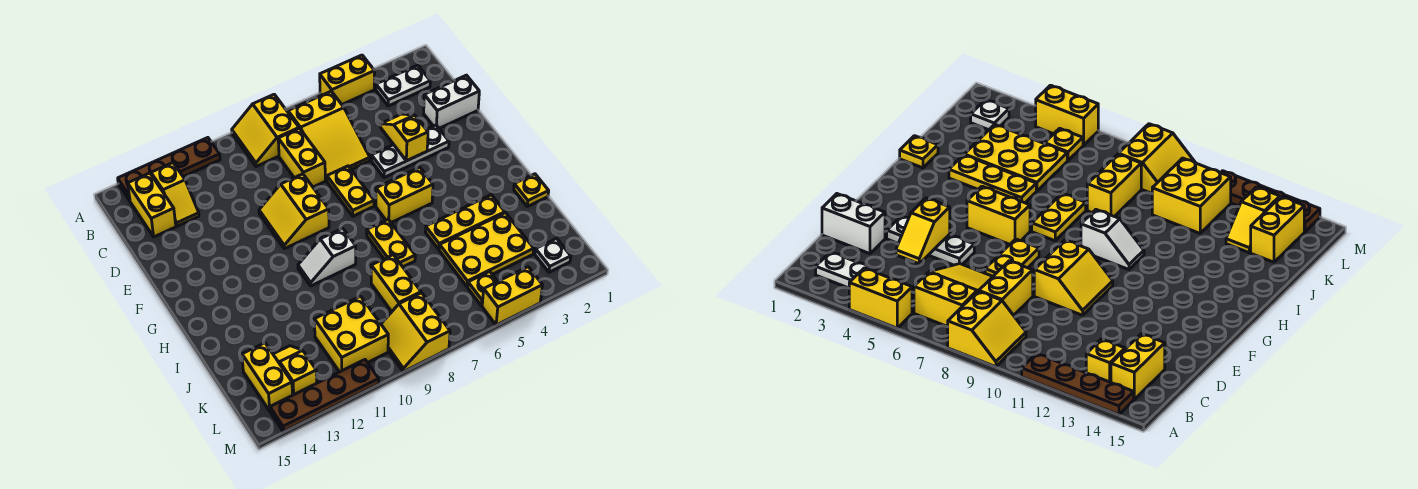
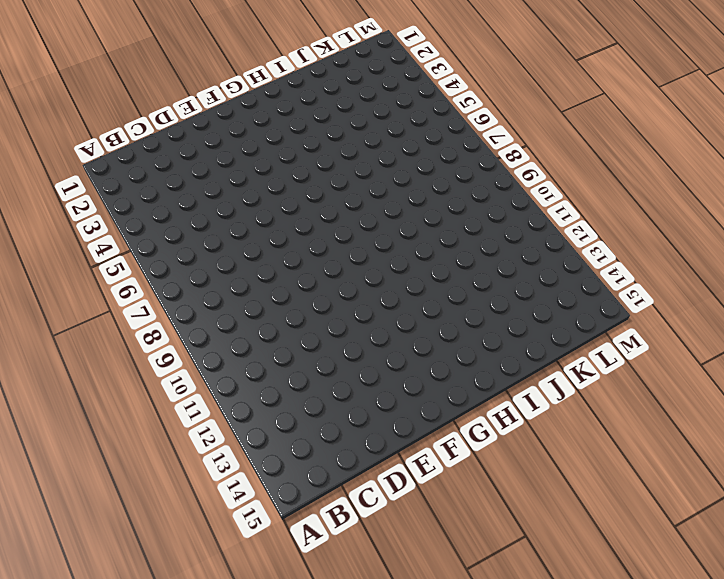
none -> yellow brick A4:A5 level 1
none -> yellow slope A8:B9 level 1 top 8
none -> brown plate A11:A14 level 1

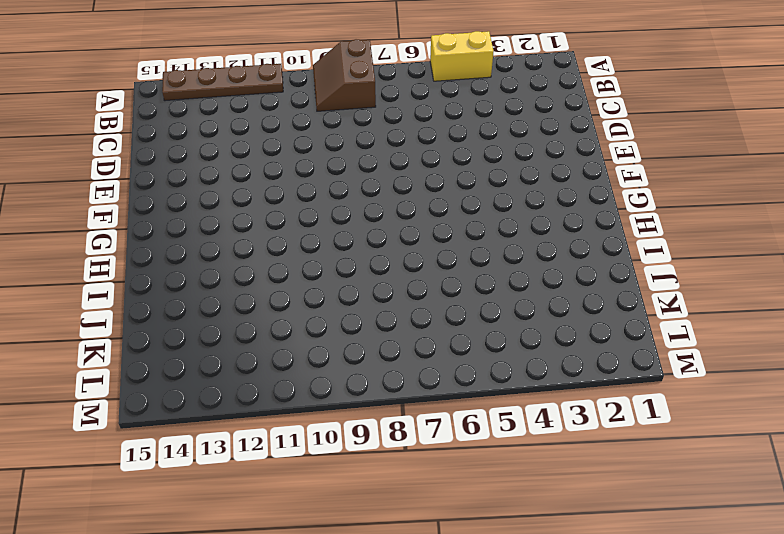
brown slope A8:B9 level 1 top 8 -> yellow slope A8:B9 level 1 top 8
none -> white plate B2:B3 level 1
none -> yellow slope B6:D7 level 1 top B
none -> yellow slope B13:C13 level 1 top B

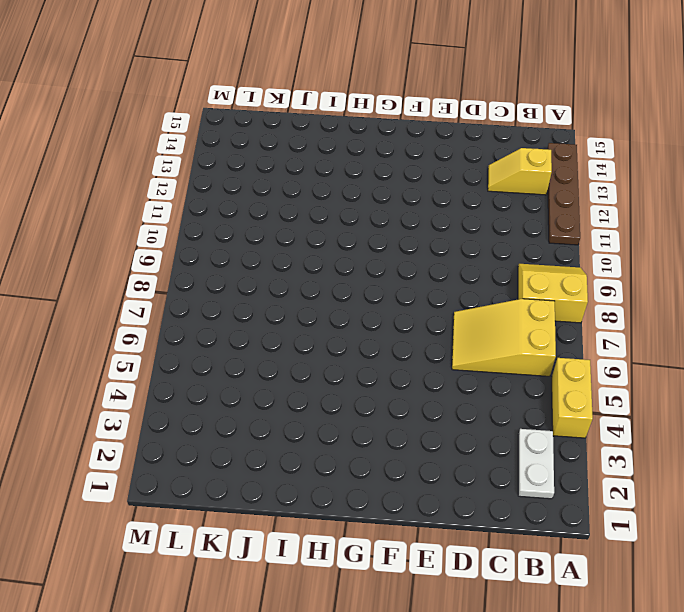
none -> yellow brick B14:C14 level 1
none -> yellow brick C8:D8 level 1
none -> white brick D1:D2 level 1

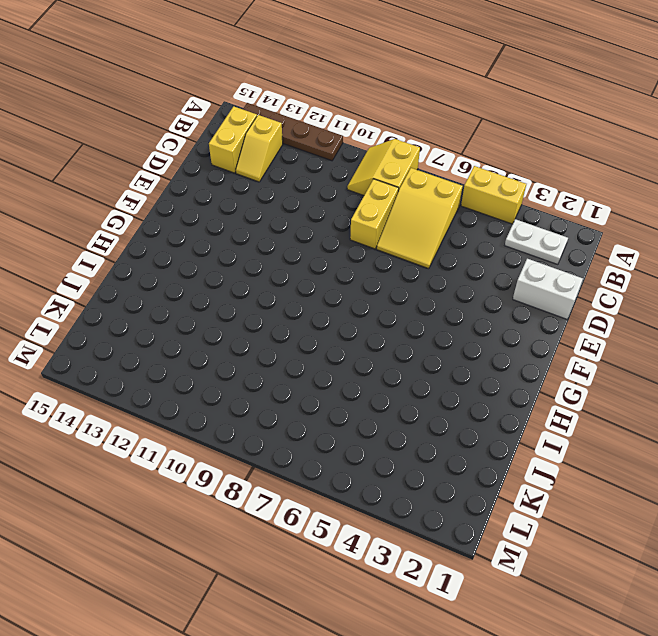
none -> white plate E3:E5 level 1
none -> yellow plate E7:F7 level 1
none -> yellow slope E9:F10 level 1 top 9

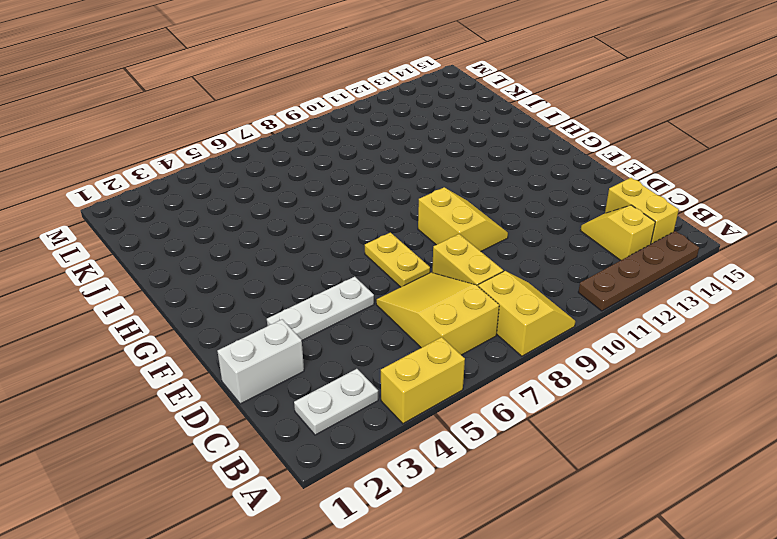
none -> yellow brick G5:G6 level 1
none -> yellow plate H7:I7 level 1
none -> white slope H9:H10 level 1 top 9

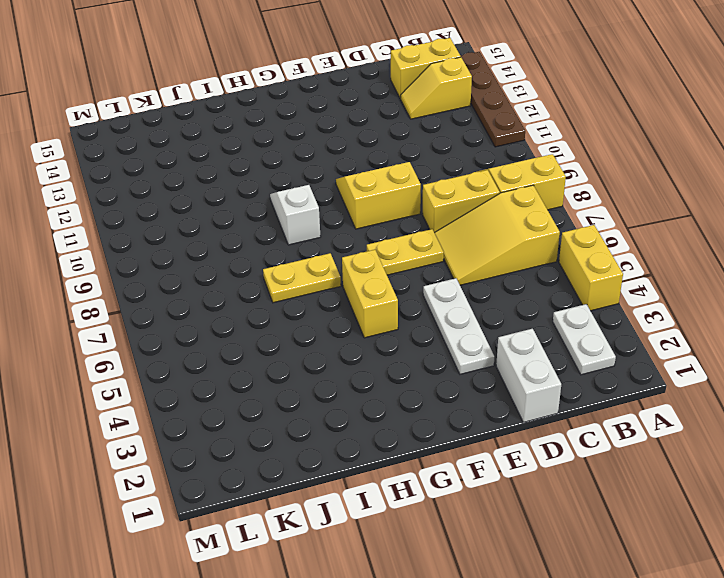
none -> yellow plate I1 level 1
none -> yellow plate I3:I5 level 1
none -> yellow plate J3:K5 level 1

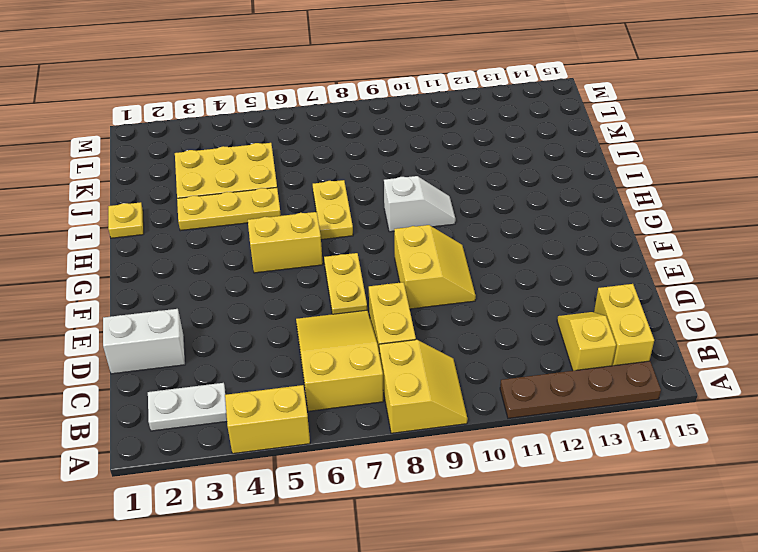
none -> white plate E3:E5 level 1
none -> yellow brick J8:K8 level 1
none -> yellow brick K10:L11 level 1

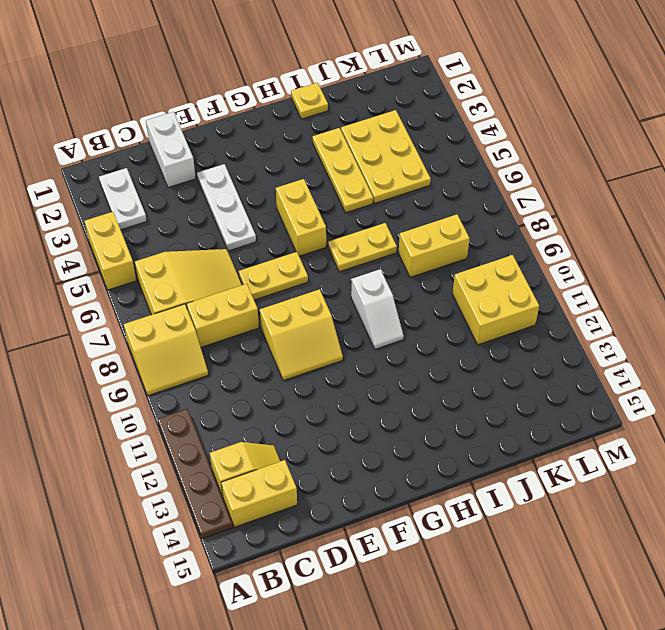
none -> yellow slope K13:L13 level 1 top L
none -> yellow brick K14:L14 level 1
none -> white plate L2 level 1

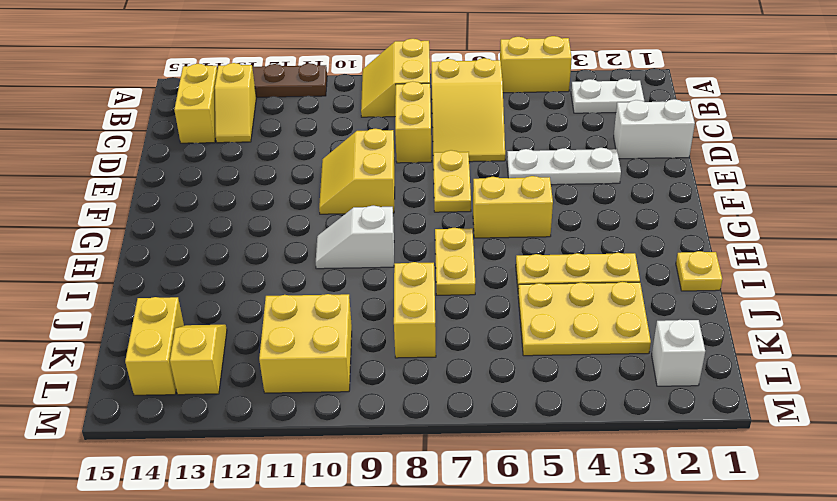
white brick L2 level 1 -> white plate L2 level 1
none -> yellow plate L5 level 1
none -> yellow slope L8:M9 level 1 top 8
none -> yellow brick M4:M5 level 1

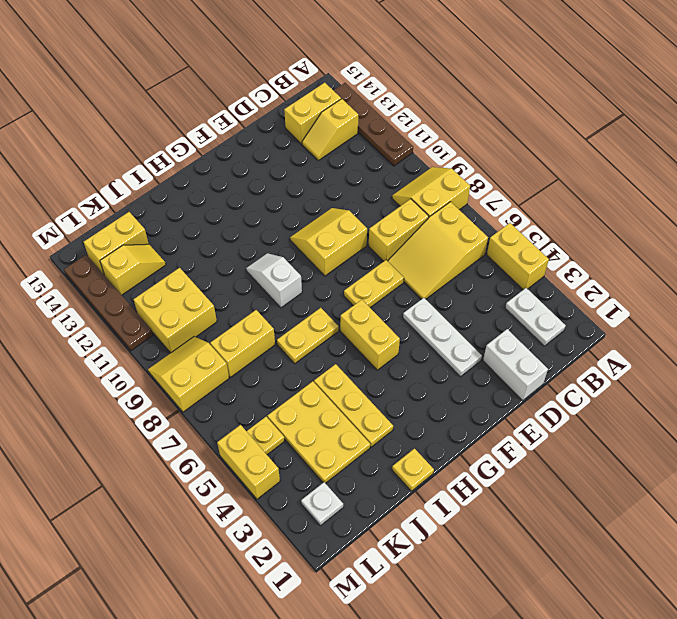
none -> yellow slope D4:E4 level 2 top E

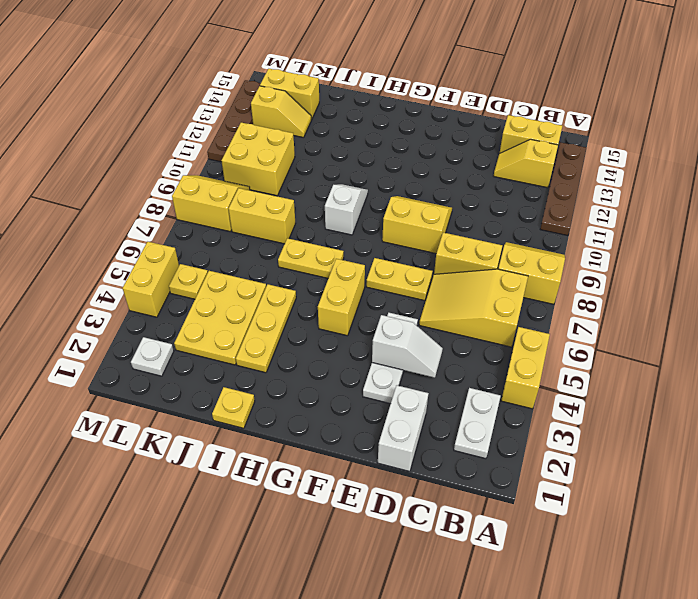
white slope D4:E4 level 2 top E -> yellow slope D4:E4 level 2 top E

